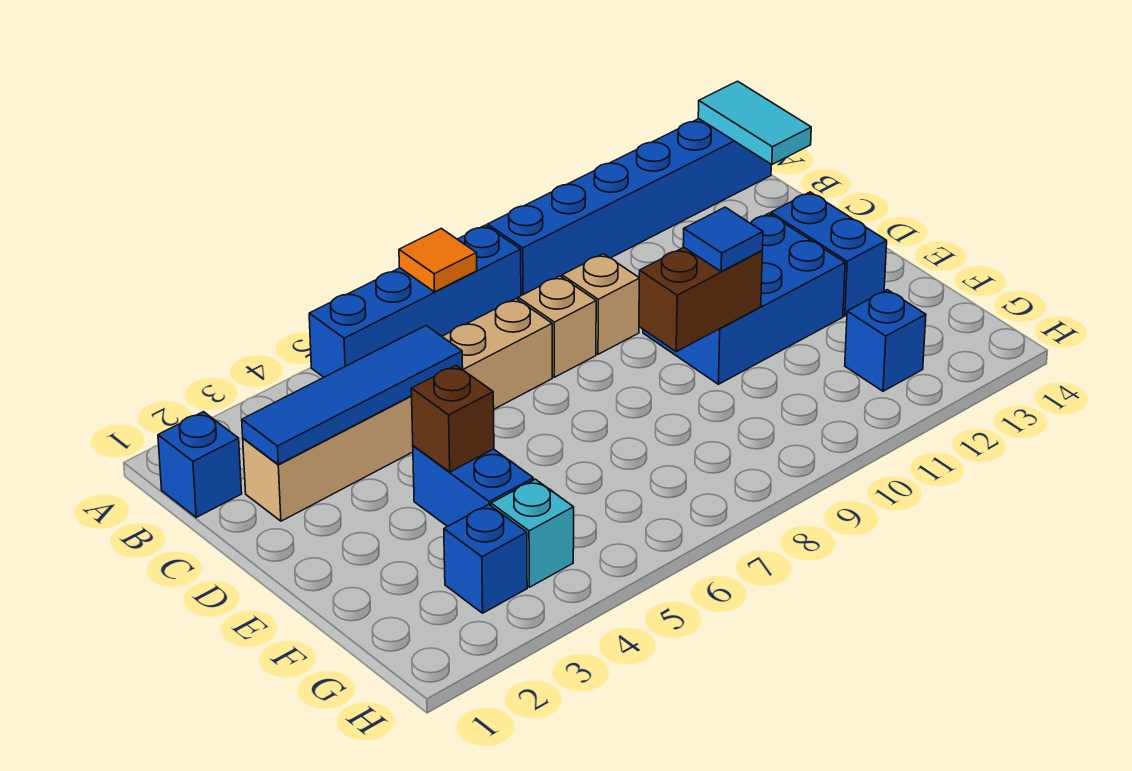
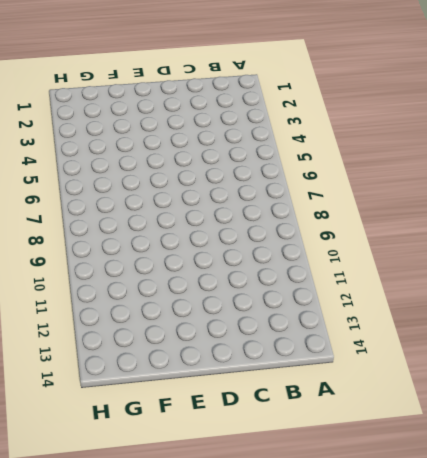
none -> blue brick A5:A8 level 1
none -> blue brick A9:A14 level 1
none -> blue brick B1 level 1

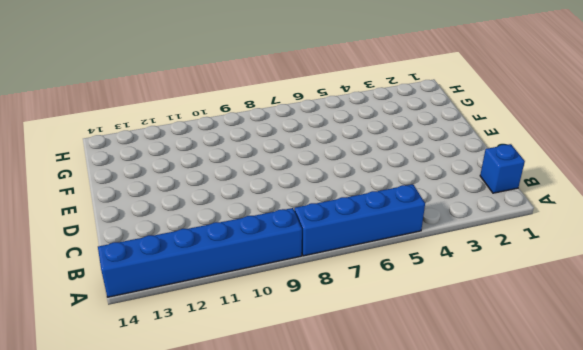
none -> tan brick C2:C7 level 1
none -> tan brick C8 level 1
none -> tan brick C9 level 1

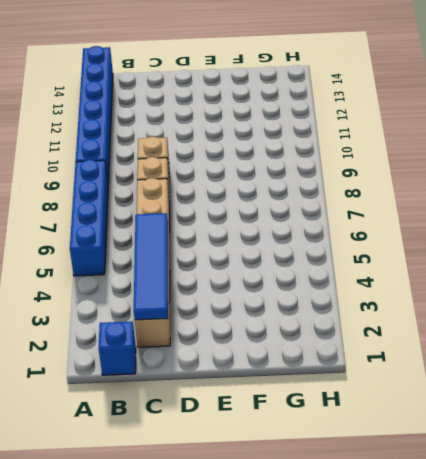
none -> blue brick D10:E12 level 1
none -> blue brick D13:E13 level 1
none -> blue brick E4:F4 level 1

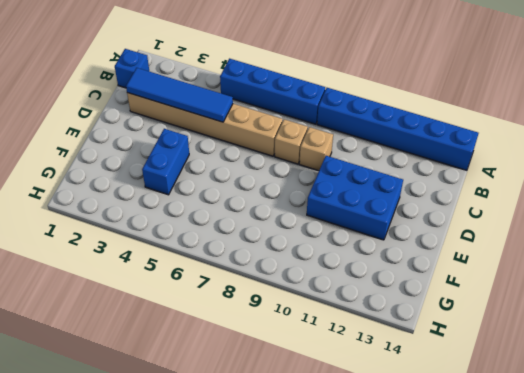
none -> blue brick D13:E13 level 1
none -> blue brick G3 level 1
none -> cyan brick G4 level 1

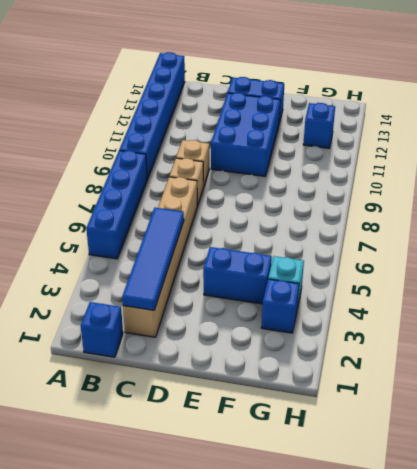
none -> orange tile A7 level 2
none -> cyan tile A14:B14 level 2
none -> brown brick E4 level 2

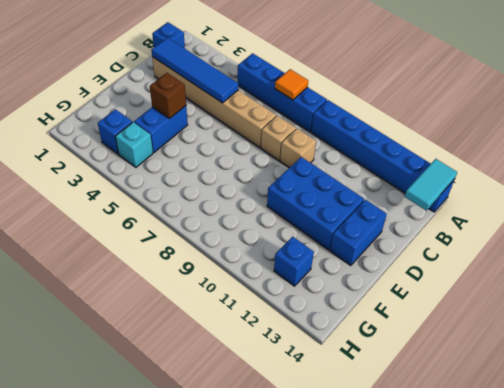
none -> brown brick E9:E10 level 2
none -> blue tile E10 level 3

